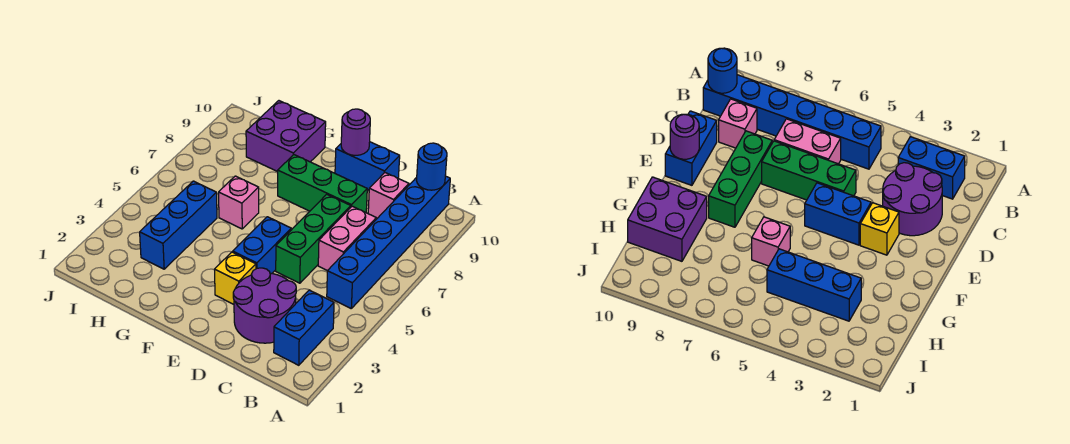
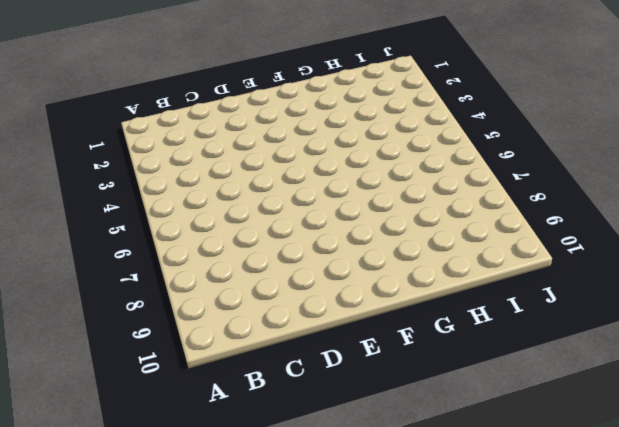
none -> blue brick B2:B3 level 1
none -> blue brick B5:B10 level 1
none -> purple round brick C2:D3 level 1

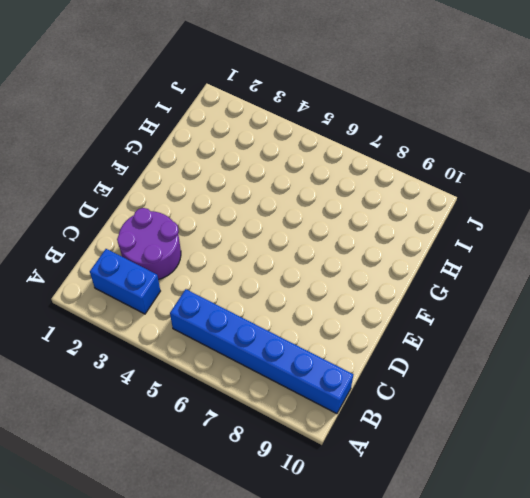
none -> pink brick C6:C7 level 1
none -> pink brick C9 level 1
none -> green brick D5:D7 level 1

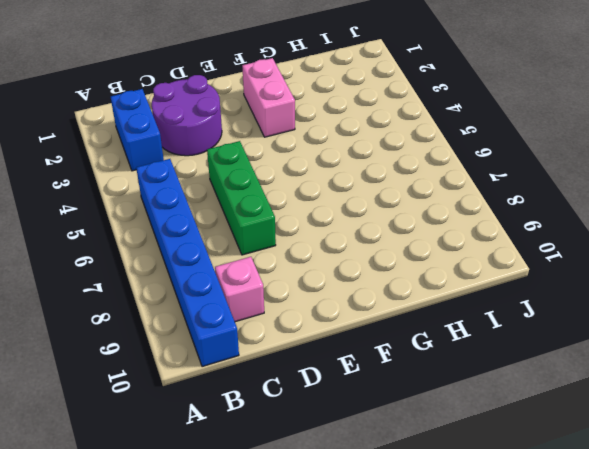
pink brick F2:F3 level 1 -> pink brick C6:C7 level 1
none -> green brick D8:F8 level 1
none -> blue brick D10:E10 level 1
none -> yellow brick E3 level 1

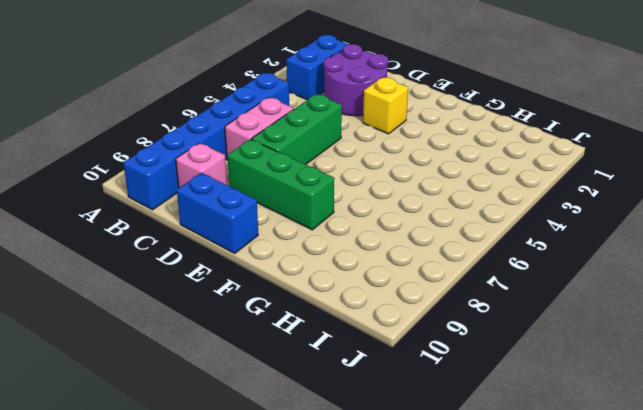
none -> blue brick E4:E5 level 1
none -> pink brick G6 level 1
none -> purple brick G9:H10 level 1

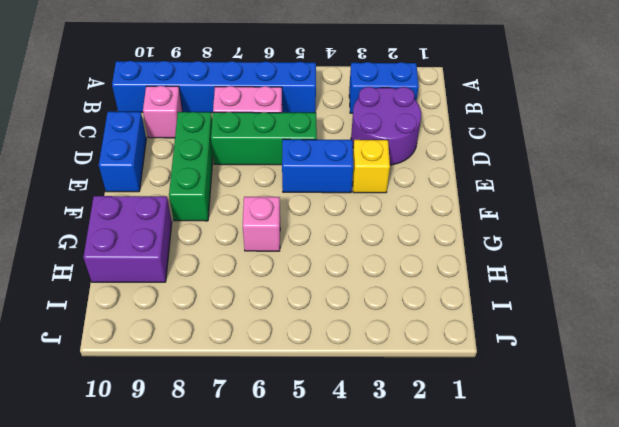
none -> blue brick H3:H5 level 1
none -> blue round brick B10 level 2
none -> purple round brick E10 level 2

